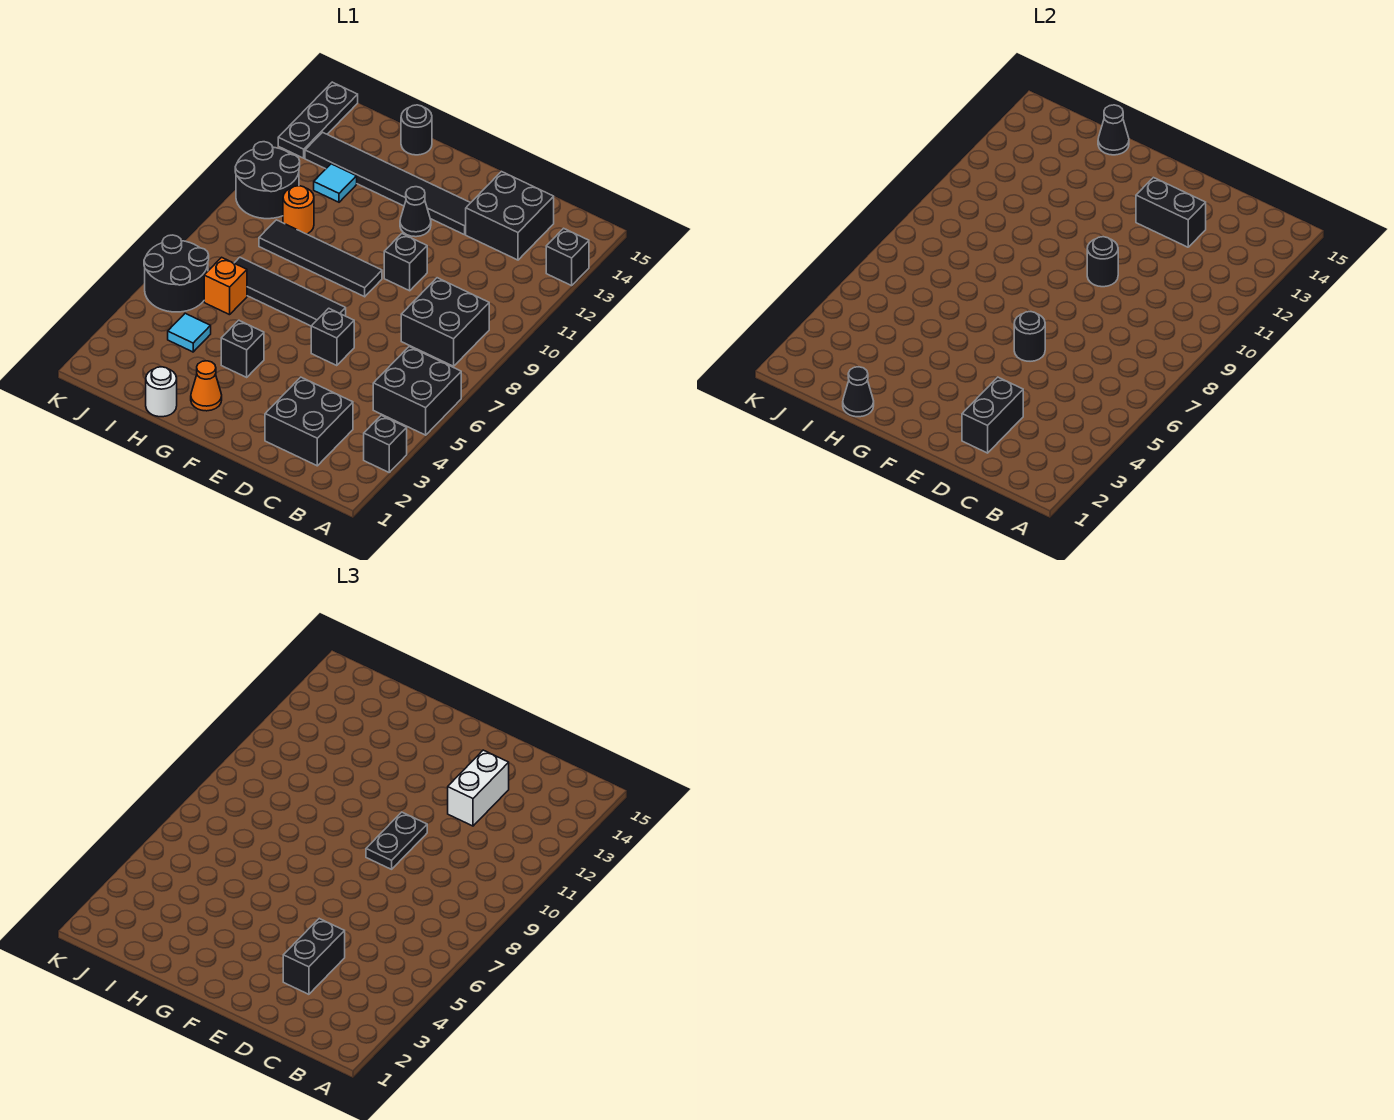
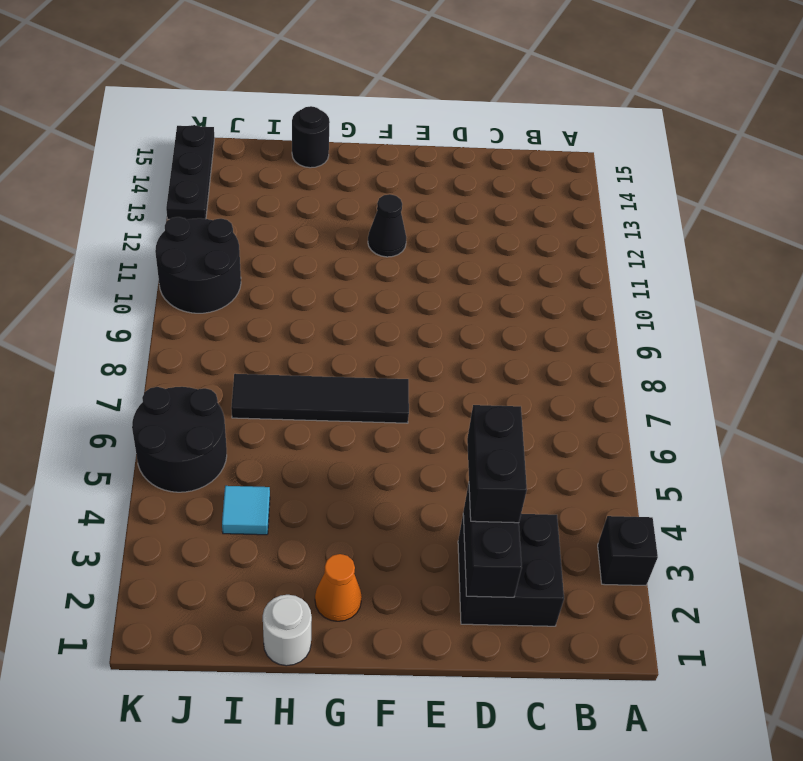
none -> black brick A5:B6 level 1
none -> black brick A13 level 1
none -> black brick B8:C9 level 1
none -> black brick C13:D14 level 1

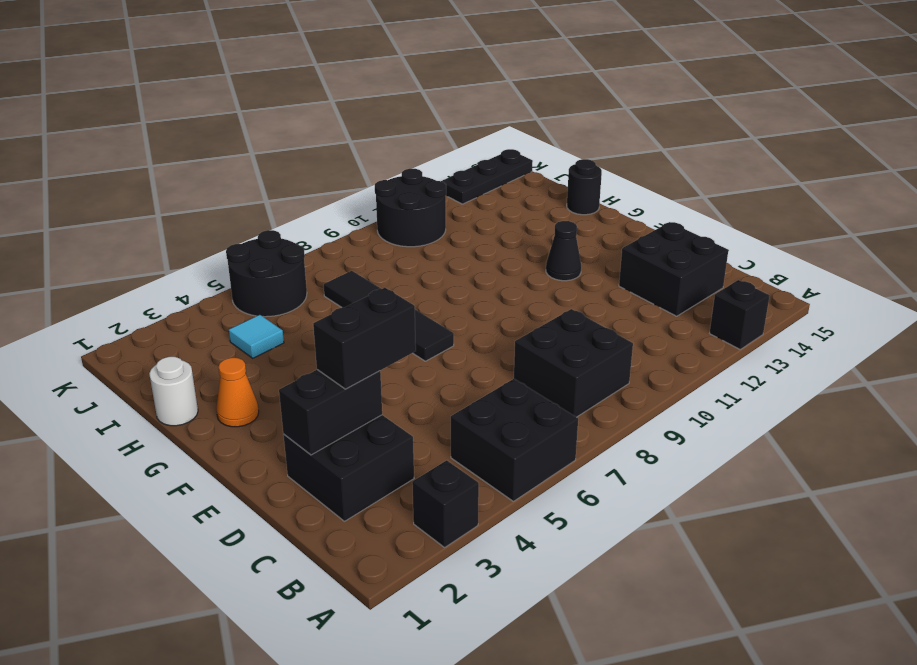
none -> black brick E6 level 1
none -> black brick E10 level 1
none -> black tile E13:J13 level 1
none -> black tile F9:I9 level 1

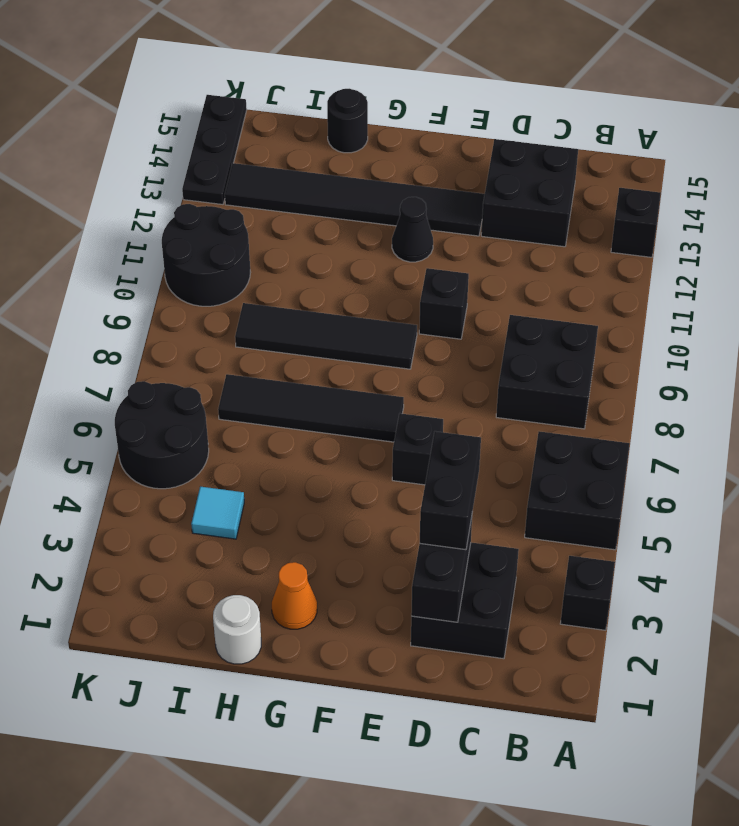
none -> black brick G4 level 1
none -> orange brick I6 level 1
none -> orange round brick I10 level 1
none -> cyan tile I12 level 1

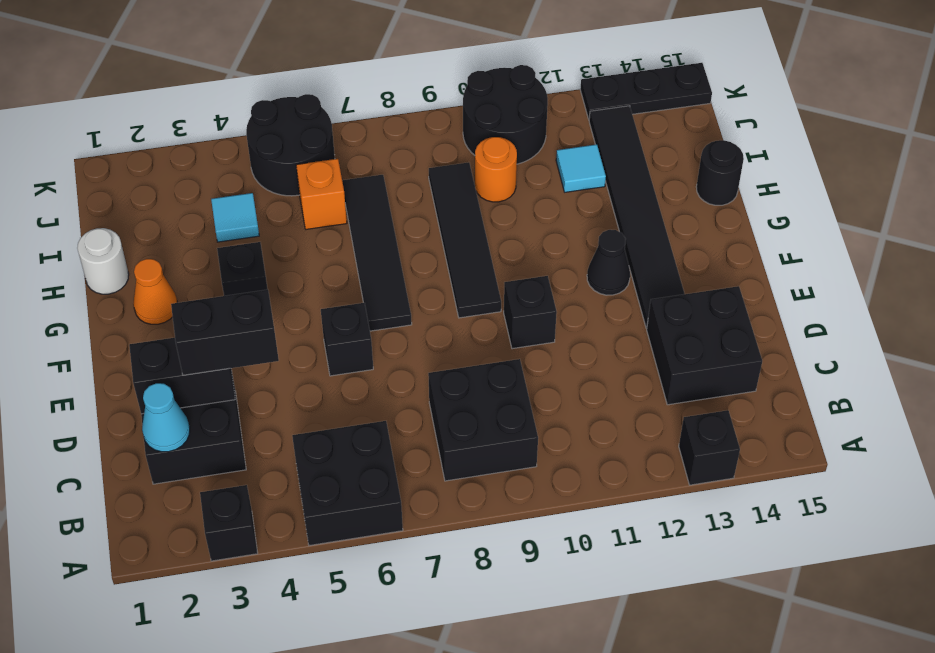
cyan cone C2 level 2 -> none
none -> black brick D13:E13 level 2
none -> black round brick E6 level 2
none -> black round brick E10 level 2
none -> black cone H1 level 2

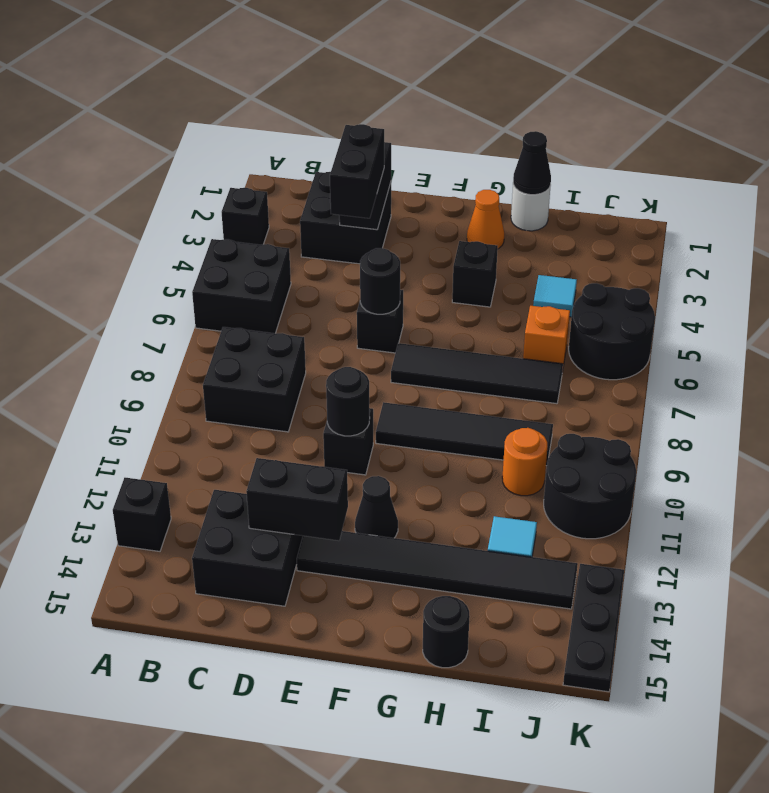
none -> black cone H15 level 2
none -> white brick D12:D13 level 3
none -> black plate E9:E10 level 3

